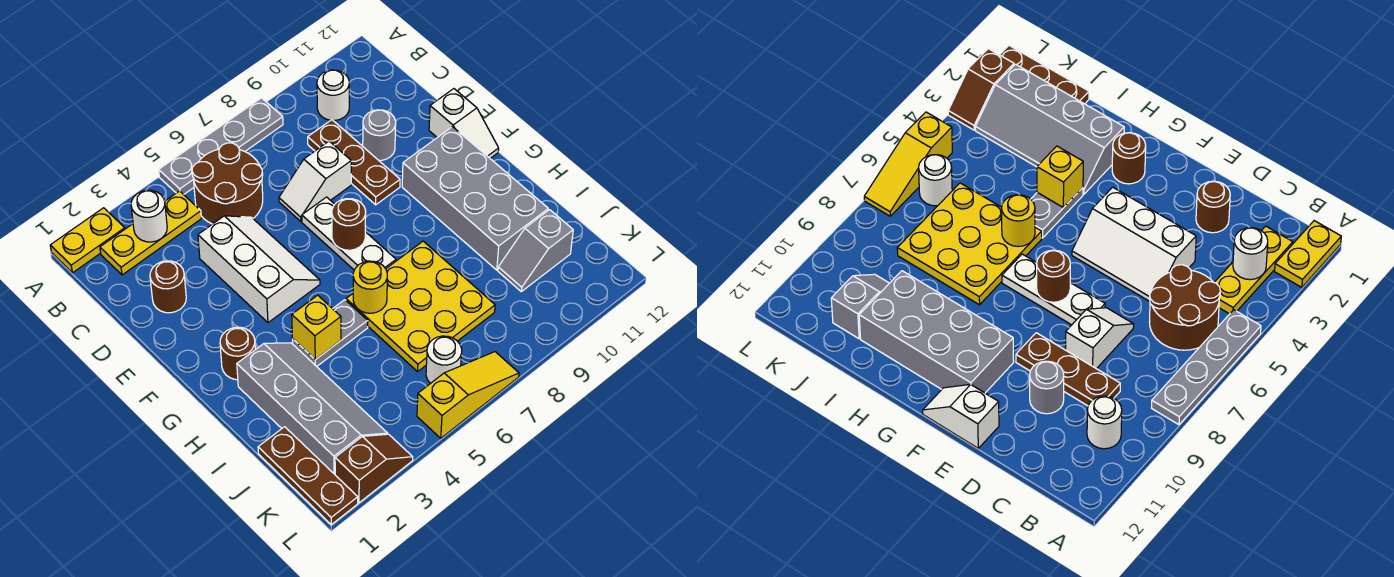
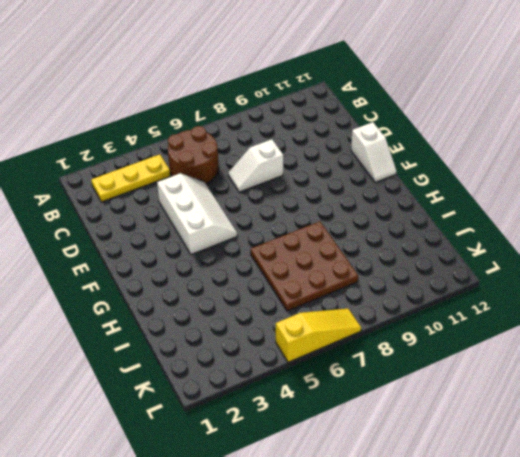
brown plate H6:J8 level 1 -> yellow plate H6:J8 level 1
none -> yellow plate A1:A2 level 1
none -> grey plate A5:A8 level 1
none -> white round brick B10 level 1

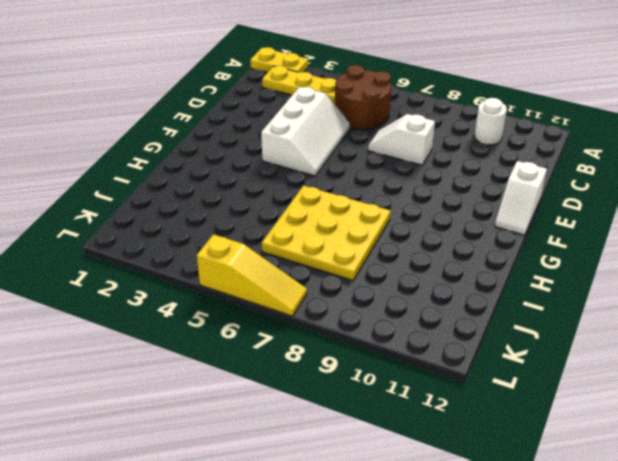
none -> grey plate A5:A8 level 1
none -> brown plate C9:E9 level 1
none -> brown round brick D2 level 1

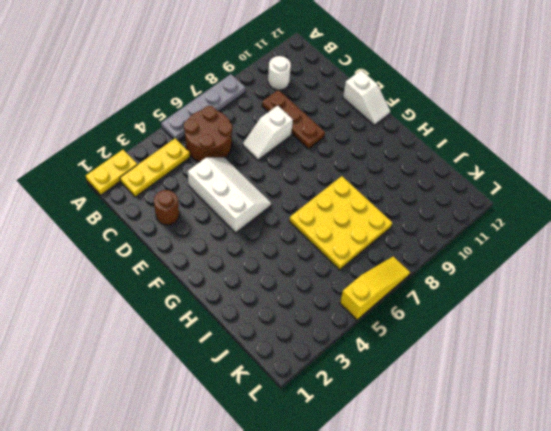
none -> grey round brick D10 level 1
none -> white plate E7:G7 level 1
none -> grey brick F10:I11 level 1

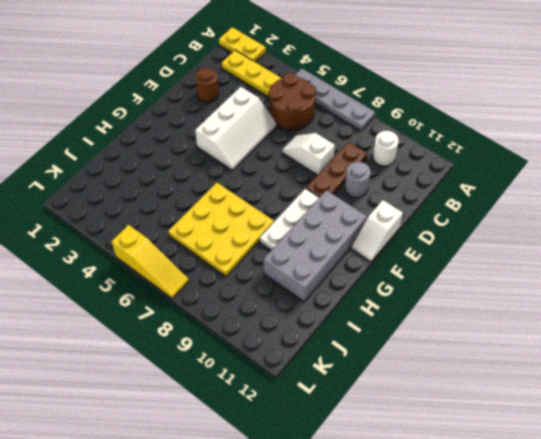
white plate F9:H9 level 1 -> white plate E7:G7 level 1
none -> brown round brick G2 level 1
none -> grey slope H2:K3 level 1 top 2
none -> grey plate H4:H5 level 1

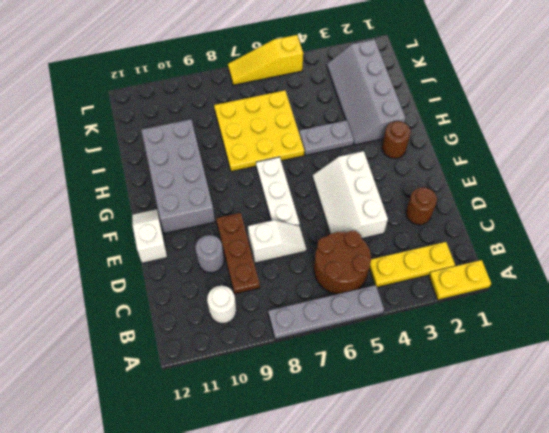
none -> brown plate J1:L1 level 1
none -> grey slope J10:J11 level 1 top 11
none -> white round brick K6 level 1

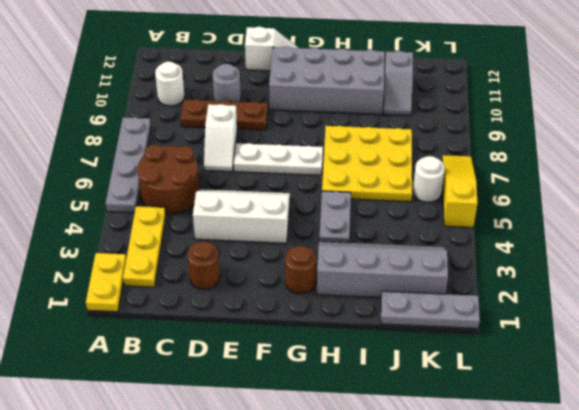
grey plate J1:L1 level 1 -> brown plate J1:L1 level 1
none -> brown slope L2:L3 level 1 top 2
none -> white round brick B3 level 2
none -> brown round brick F7 level 2

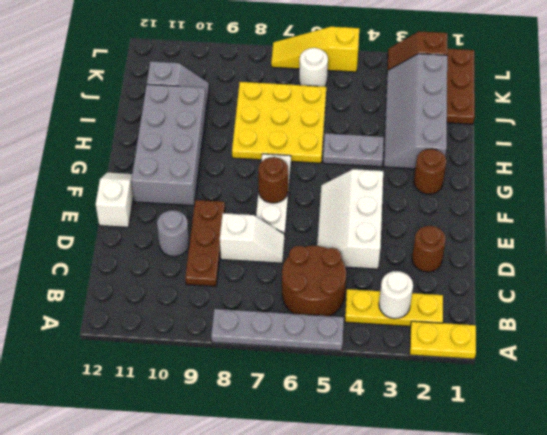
none -> white round brick B10 level 1
none -> yellow brick H4 level 2
none -> yellow round brick H6 level 2

